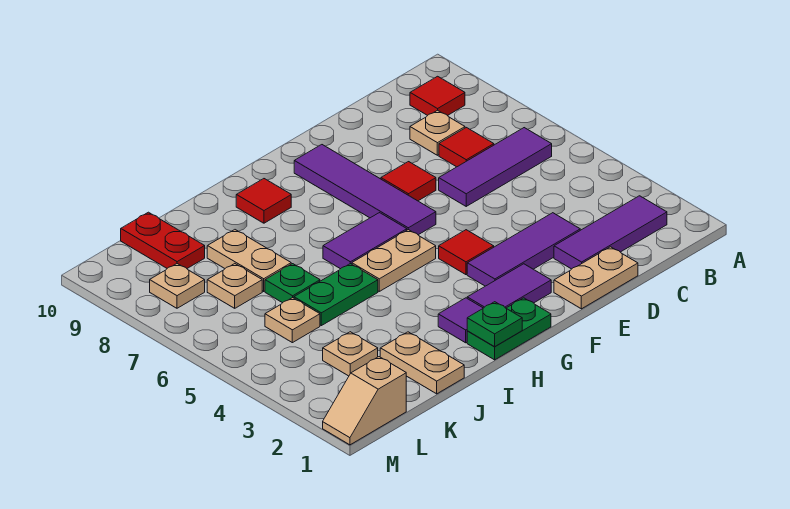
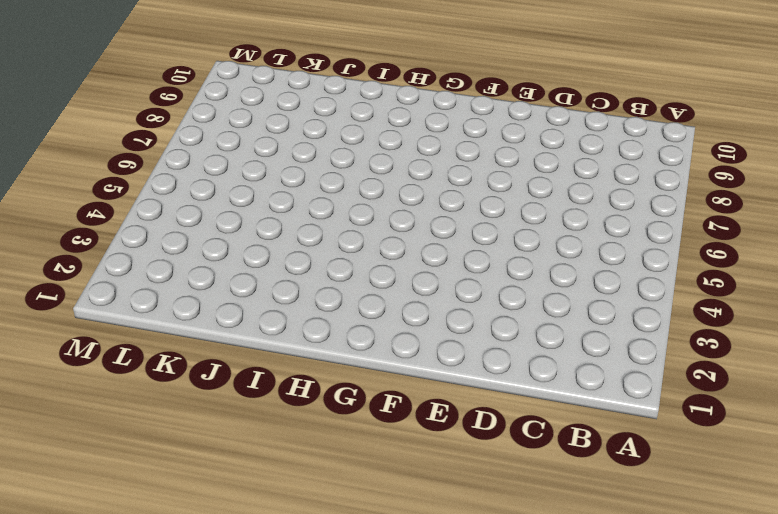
none -> purple tile B2:D2 level 1
none -> purple tile B6:D6 level 1
none -> red tile B9 level 1

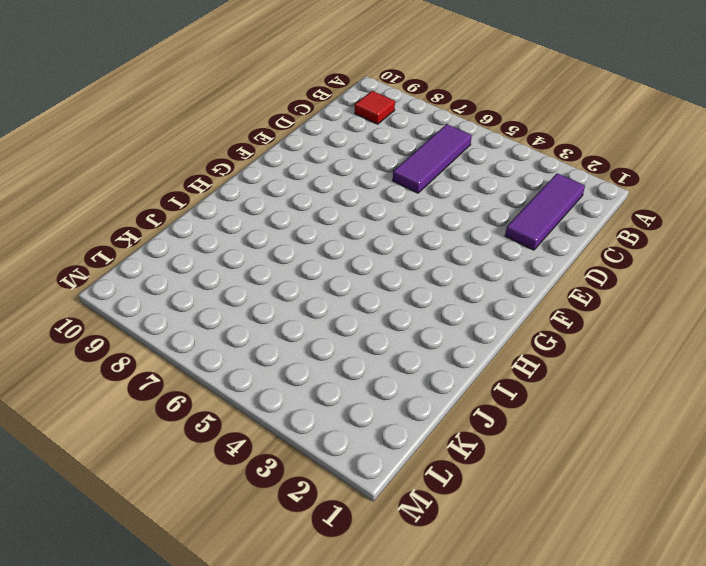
none -> red tile C7 level 1
none -> tan plate C8 level 1
none -> tan plate D1:E1 level 1

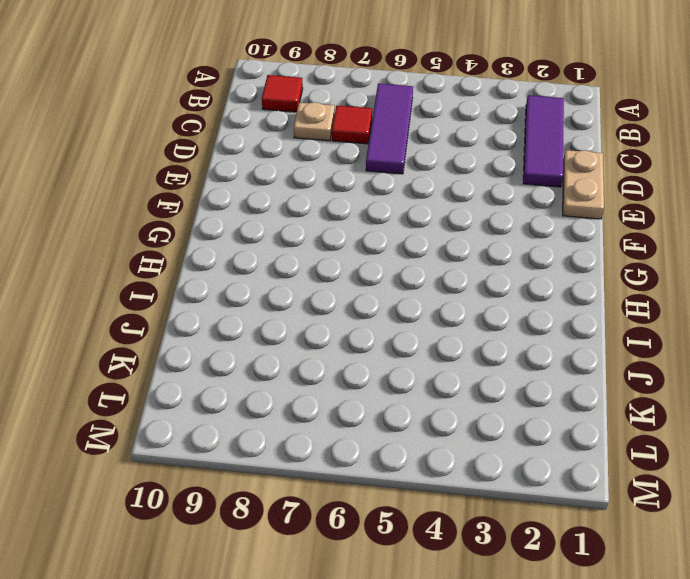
none -> purple tile D3:F3 level 1
none -> red tile E7 level 1
none -> purple tile F2:G2 level 1

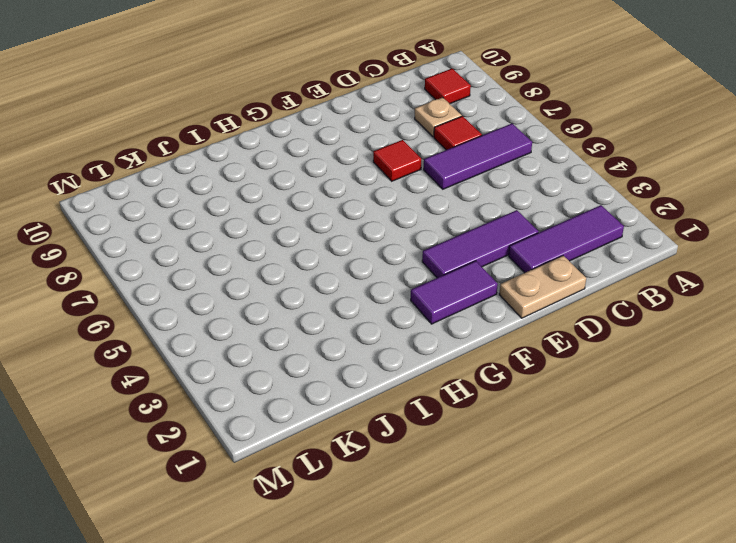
none -> red tile F4 level 1
none -> purple tile F6:F9 level 1
none -> green plate G1:H1 level 1

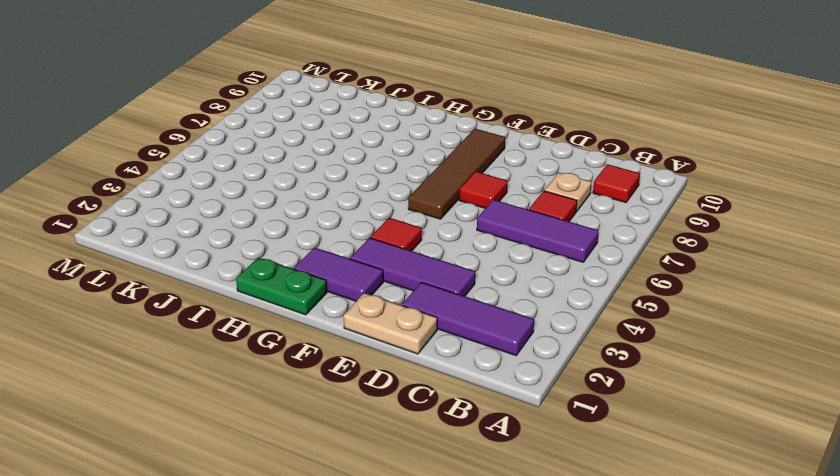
brown tile F6:F9 level 1 -> purple tile F6:F9 level 1
none -> tan plate G5:H5 level 1
none -> purple tile G6:H6 level 1
none -> purple tile H2 level 1

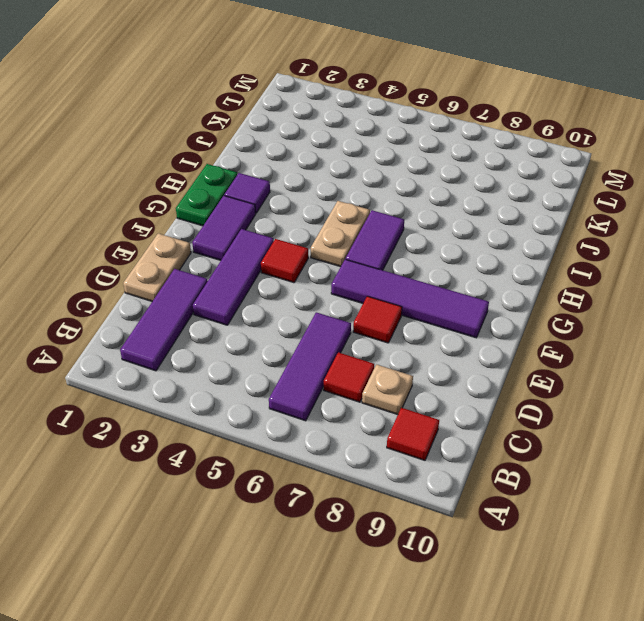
none -> red tile H9 level 1
none -> green plate I5:J5 level 1
none -> tan plate J1:J2 level 1

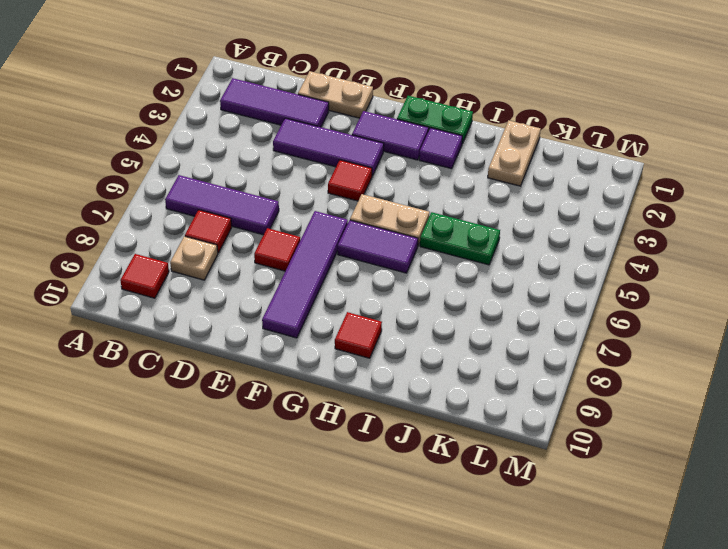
none -> green plate J6 level 1
none -> tan plate J7:J8 level 1
none -> tan plate K3 level 1

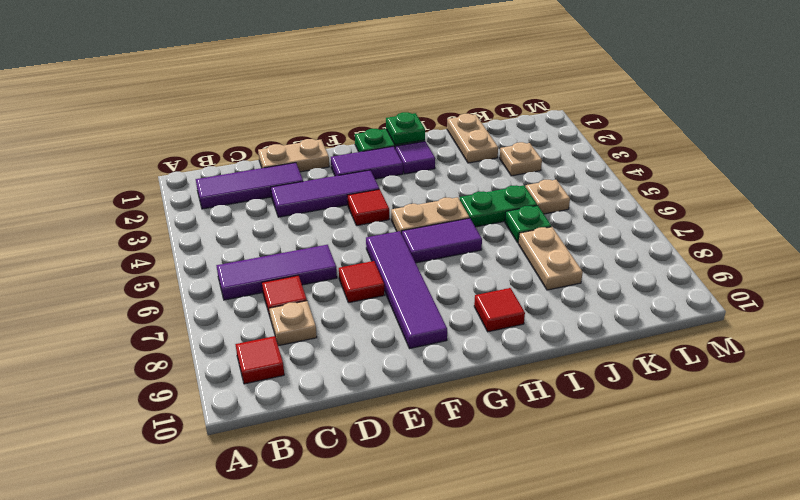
none -> tan plate K7 level 1
none -> red plate K9:K10 level 1
none -> tan slope L1:M1 level 1 top L

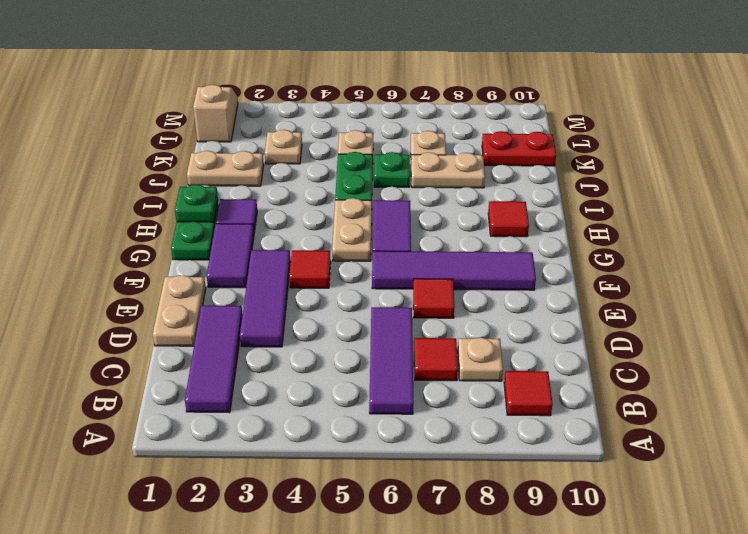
none -> tan plate L8 level 1

